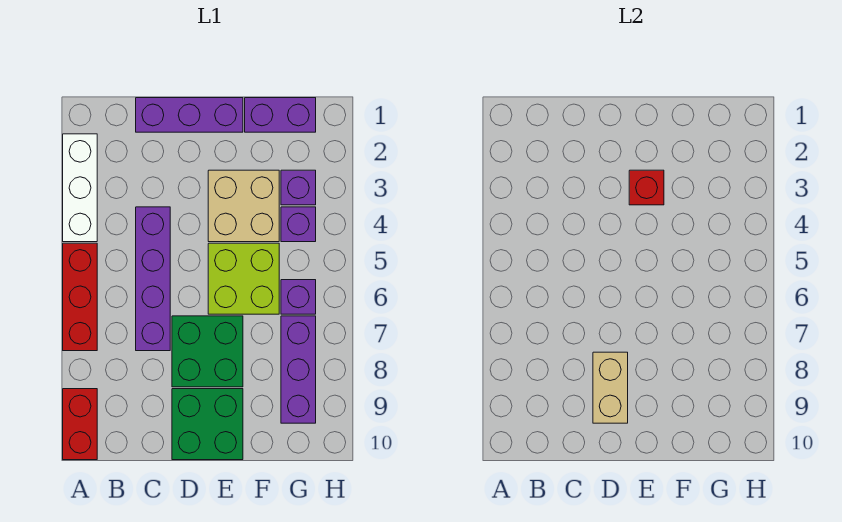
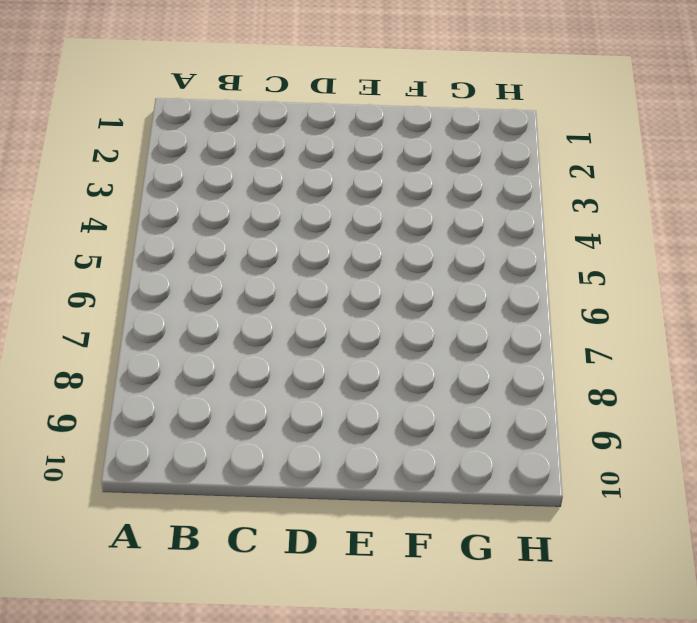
none -> white brick A2:A4 level 1
none -> red brick A5:A7 level 1
none -> red brick A9:A10 level 1

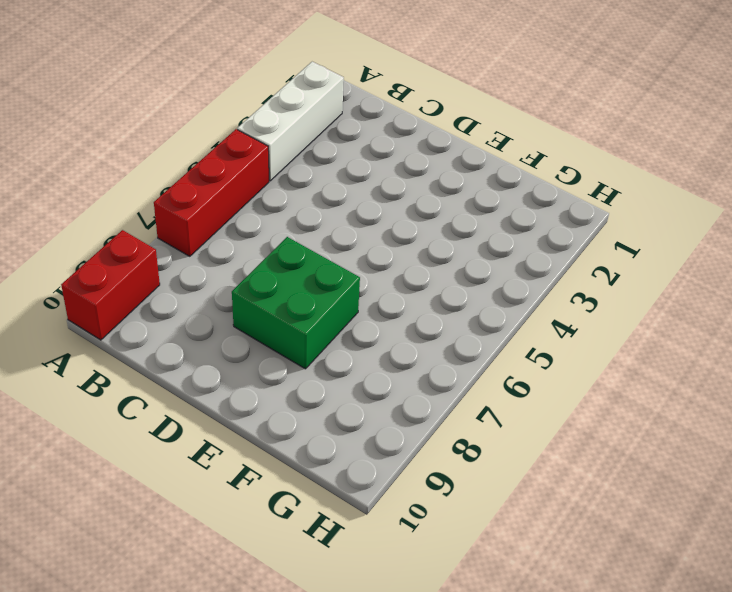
none -> purple brick C1:E1 level 1
none -> purple brick C4:C7 level 1
none -> green brick D9:E10 level 1

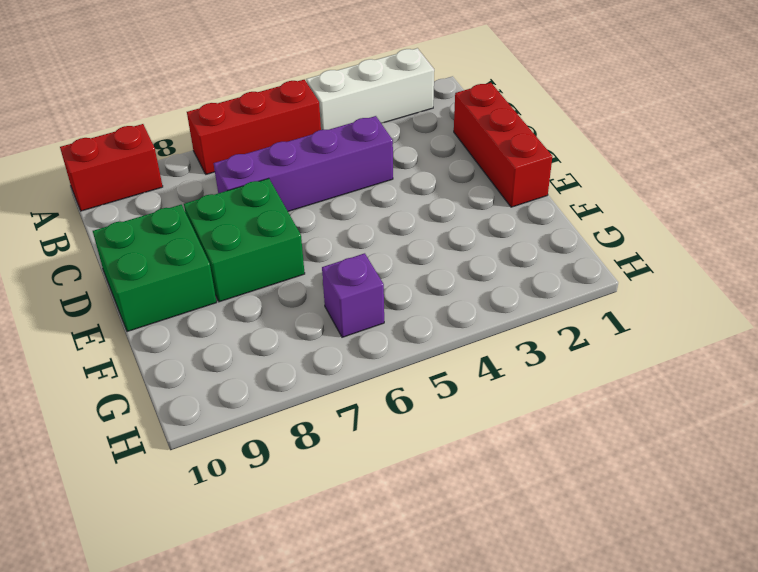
red brick C1:E1 level 1 -> purple brick C1:E1 level 1
none -> tan brick E3:F4 level 1
none -> lime brick E5:F6 level 1
none -> purple brick F1:G1 level 1

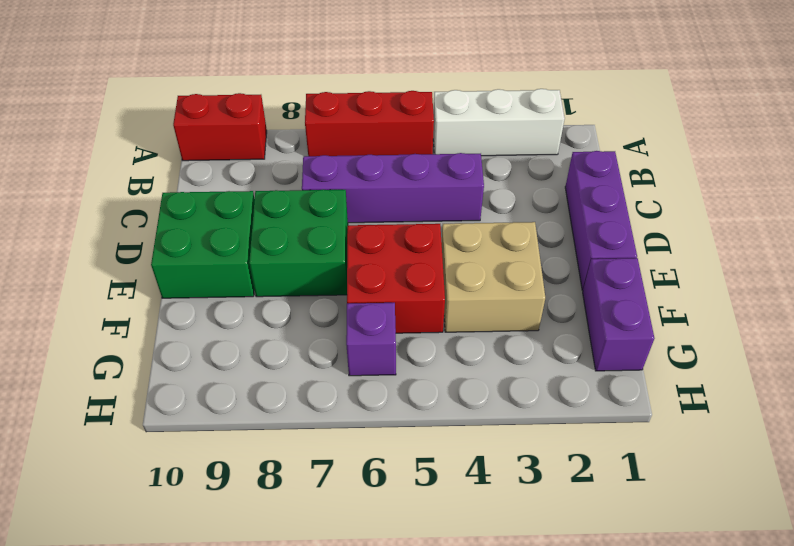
red brick E5:F6 level 1 -> lime brick E5:F6 level 1
none -> purple brick G3 level 1
none -> purple brick G4 level 1
none -> purple brick G7:G9 level 1

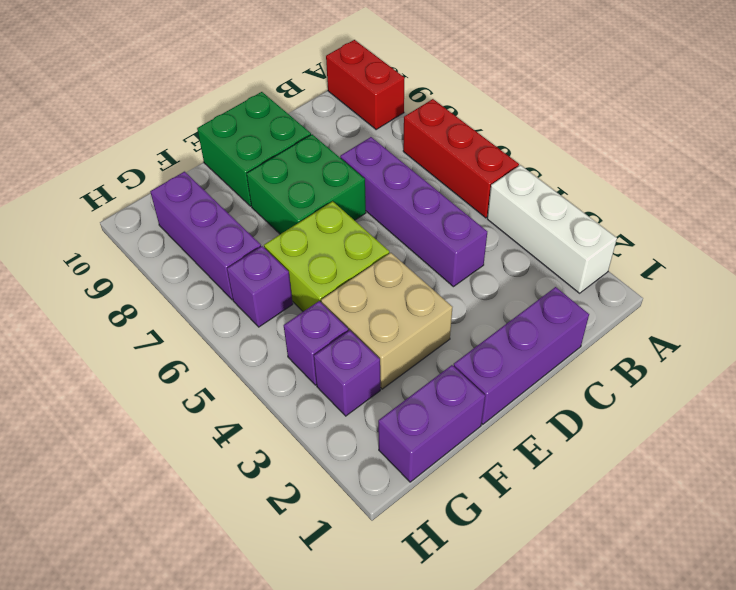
none -> tan brick D8:D9 level 2
none -> red brick E3 level 2

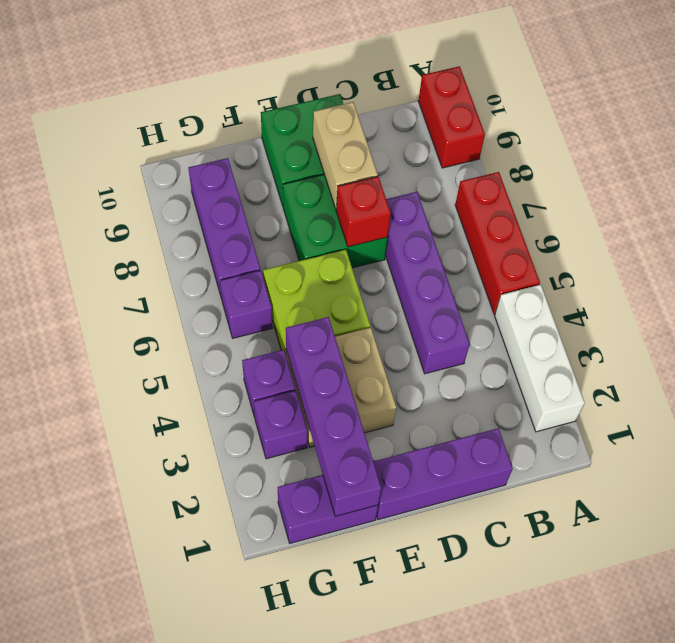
red brick D7 level 2 -> red brick E3 level 2
purple brick F1:F4 level 2 -> none

